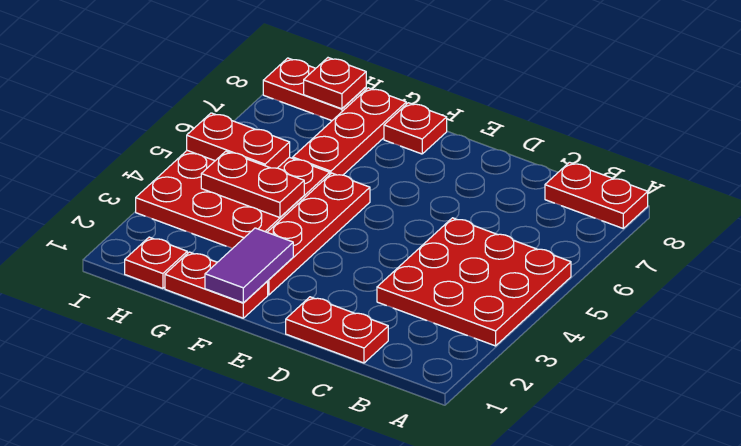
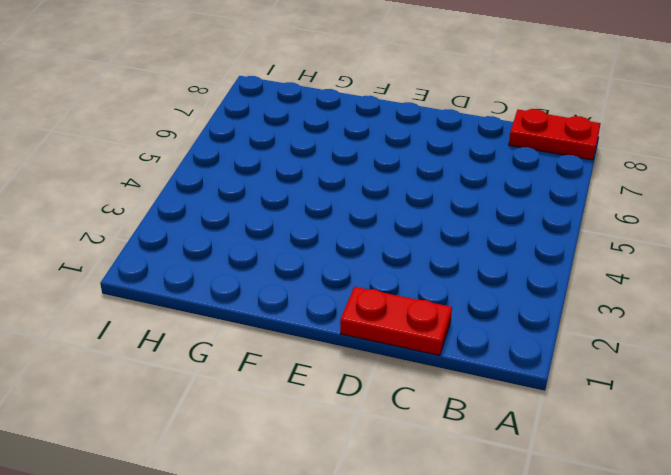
none -> red plate A3:C5 level 1
none -> red plate F1:G1 level 1
none -> red plate F2:F5 level 1

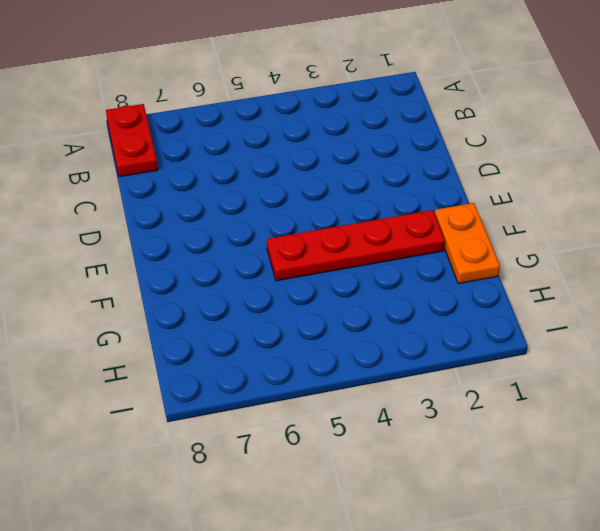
orange plate F1:G1 level 1 -> red plate F1:G1 level 1
none -> red plate A3:C5 level 1
none -> red plate C1:D1 level 1
none -> red plate F8 level 1

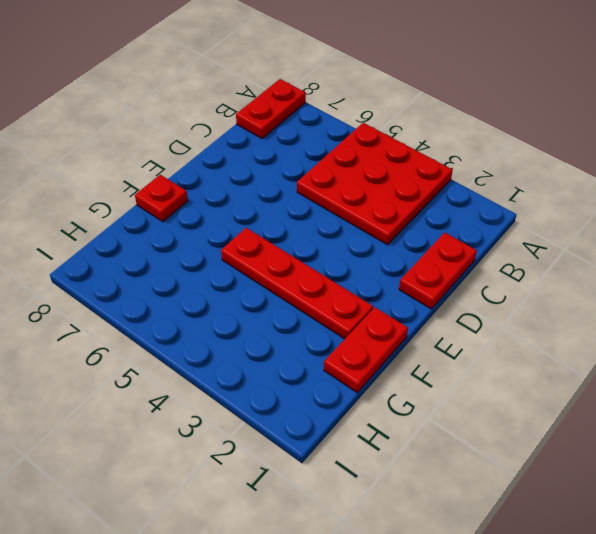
none -> red plate G3:I5 level 1
none -> red plate G6:G8 level 1
none -> red plate H1 level 1

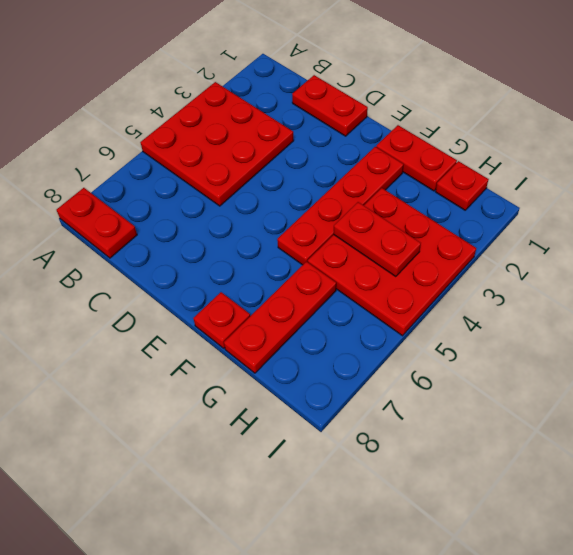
none -> red plate H8:I8 level 1
none -> purple tile F1:F2 level 2
none -> red plate H5:I5 level 2

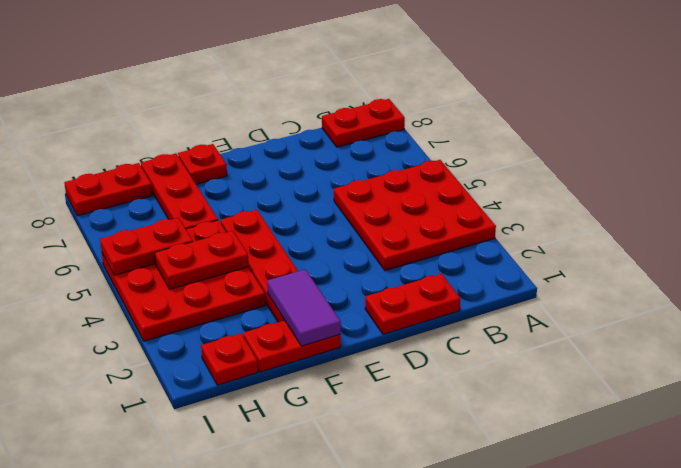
none -> red plate H8 level 2

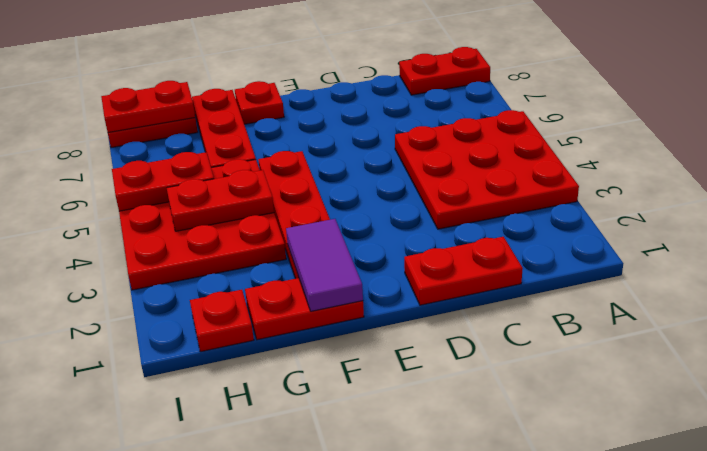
red plate H8:I8 level 2 -> red plate H8 level 2

